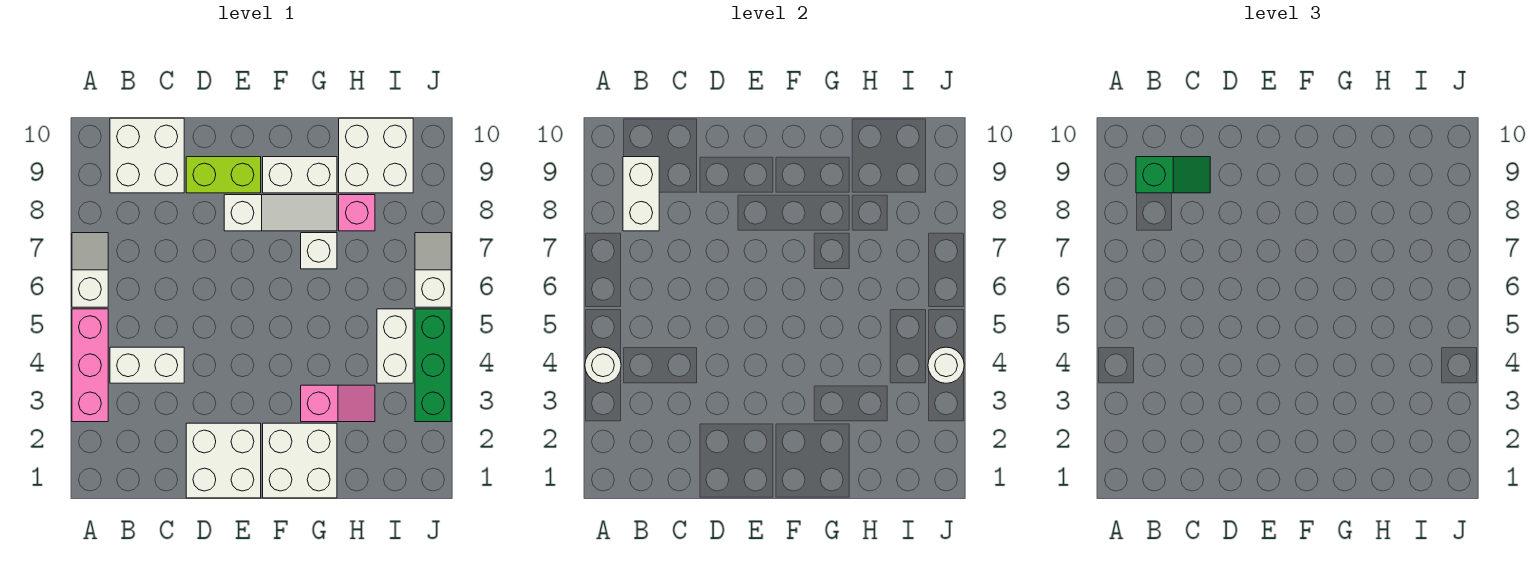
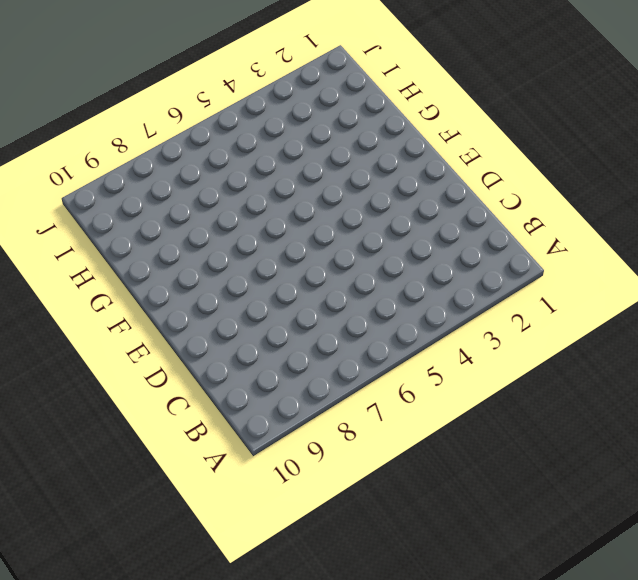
none -> pink brick A3:A5 level 1
none -> white slope A6:A7 level 1 top 6
none -> white brick B4:C4 level 1

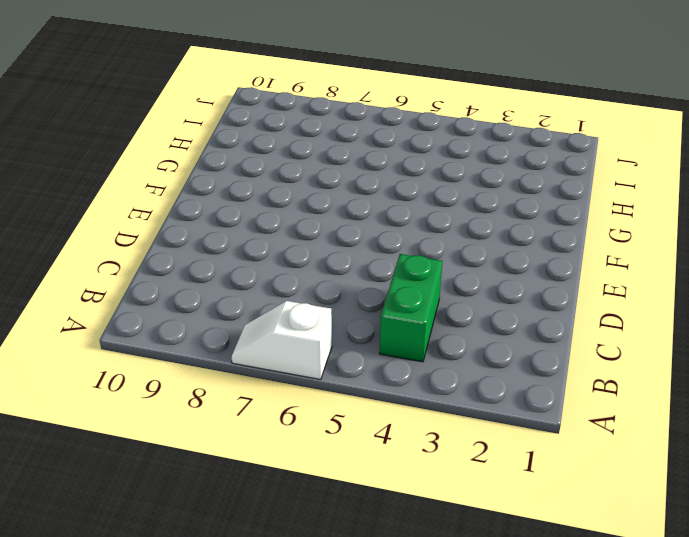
green brick B4:C4 level 1 -> white brick B4:C4 level 1
none -> pink brick A3:A5 level 1
none -> white brick B9:C10 level 1
none -> white brick D1:E2 level 1

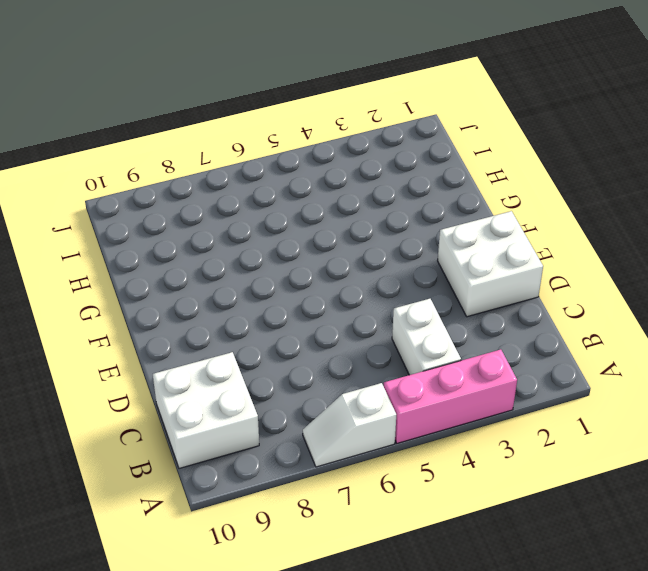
none -> lime brick D9:E9 level 1
none -> white slope E8:G8 level 1 top E
none -> white brick F1:G2 level 1

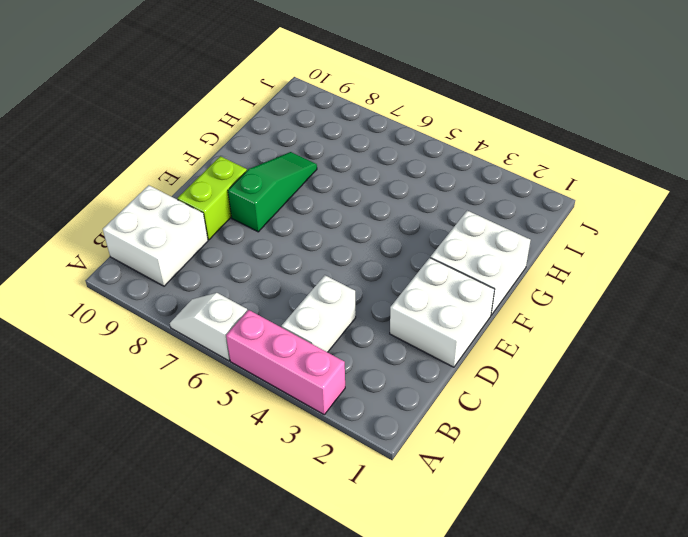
green slope E8:G8 level 1 top E -> white slope E8:G8 level 1 top E
none -> white brick F9:G9 level 1
none -> pink slope G3:H3 level 1 top G
none -> white brick G7 level 1

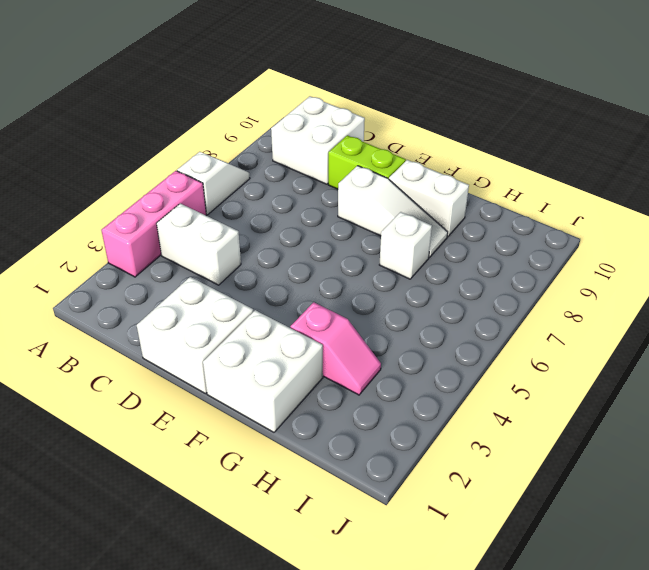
none -> pink brick H8 level 1
none -> white brick H9:I10 level 1
none -> white brick I4:I5 level 1

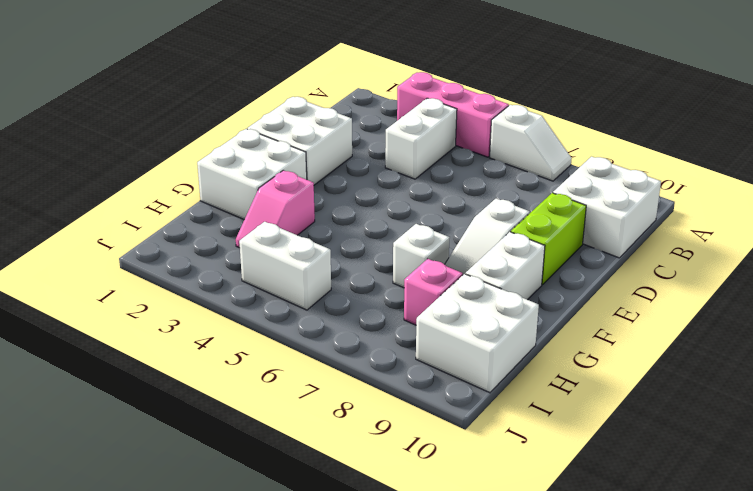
none -> green brick J3:J5 level 1
none -> white slope J6:J7 level 1 top 6
none -> white round brick A4 level 2

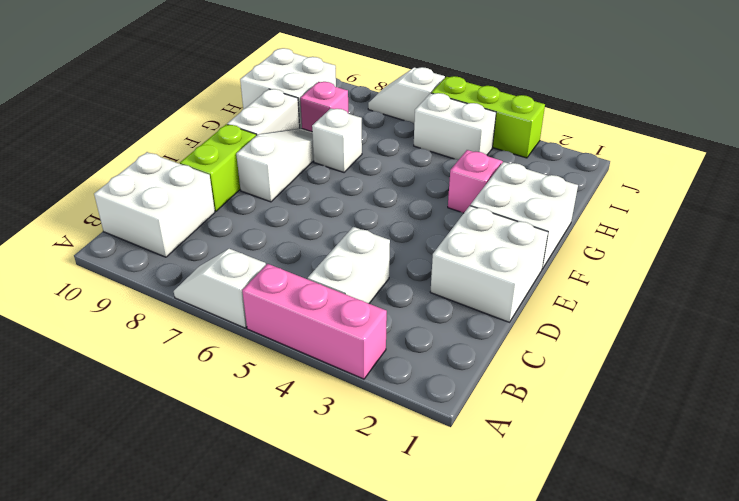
lime brick J3:J5 level 1 -> green brick J3:J5 level 1
none -> white round brick A4 level 2
none -> white brick B8:B9 level 2
none -> white round brick J4 level 2

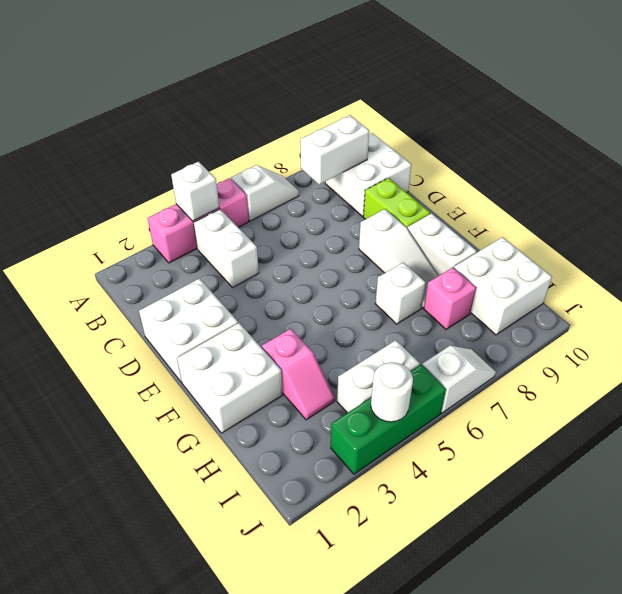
white brick A4 level 2 -> white round brick A4 level 2
none -> green slope B9:C9 level 3 top B

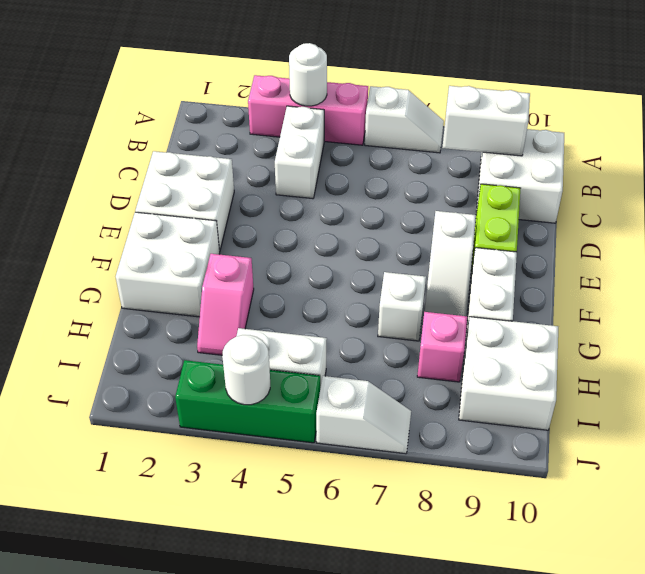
none -> green slope B9:C9 level 3 top B

